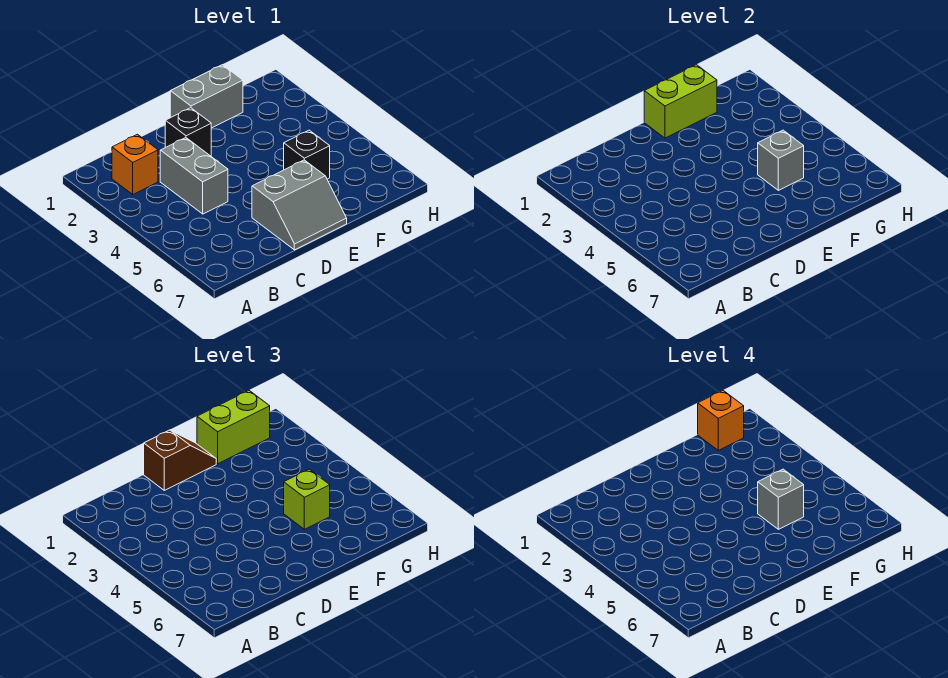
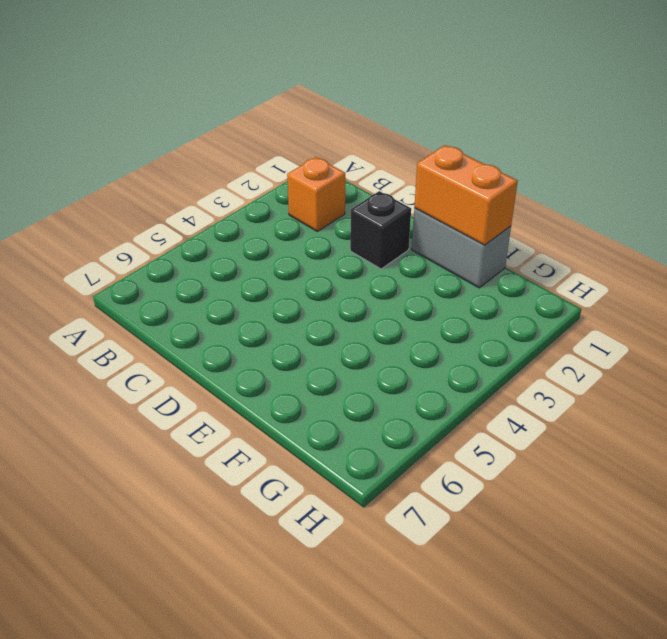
orange brick E1:F1 level 2 -> lime brick E1:F1 level 2
none -> grey brick C3:C4 level 1
none -> grey slope D6:E7 level 1 top 6
none -> black brick F5 level 1

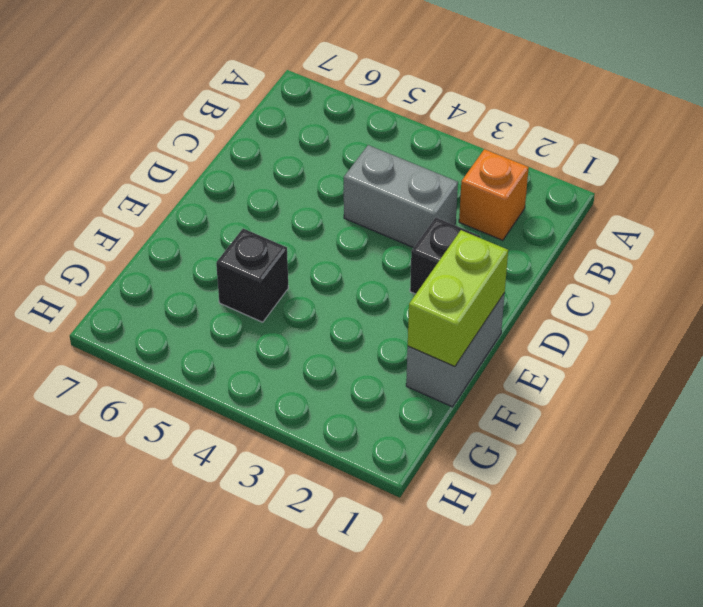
none -> grey slope D6:E7 level 1 top 6
none -> grey brick F5 level 2
none -> brown slope D1:E1 level 3 top D

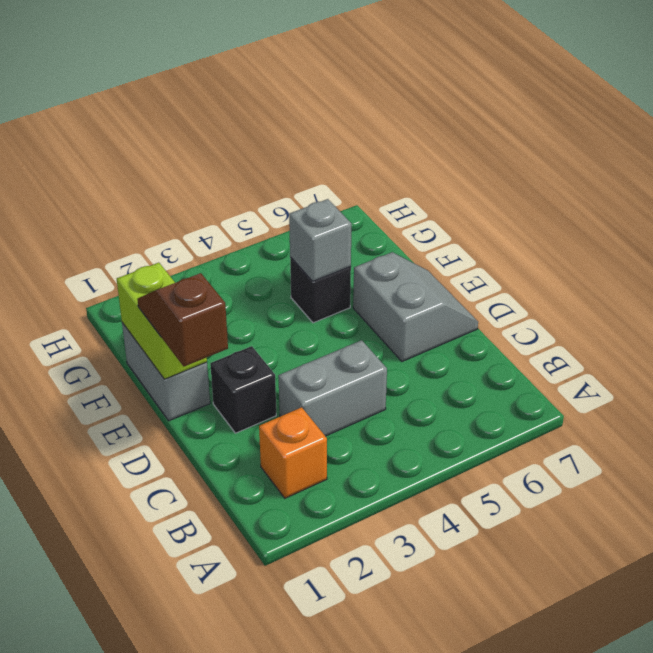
none -> lime brick F1:G1 level 3
none -> lime brick F5 level 3
none -> grey brick F5 level 4

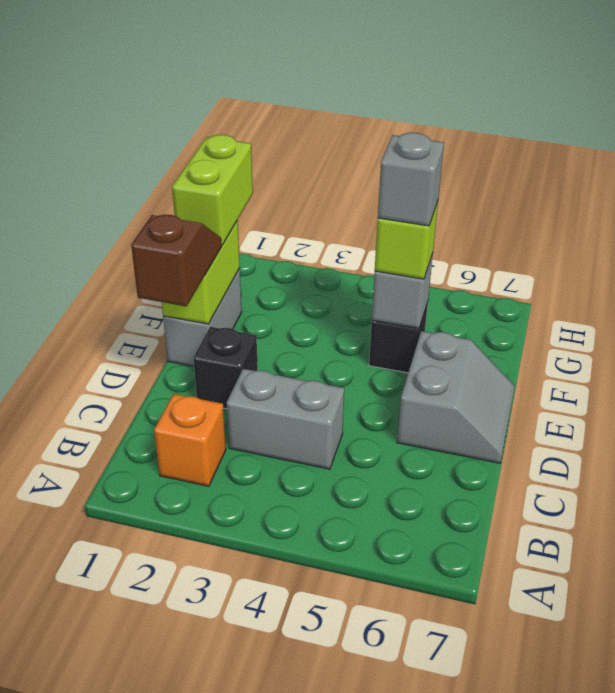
none -> orange brick G1 level 4

